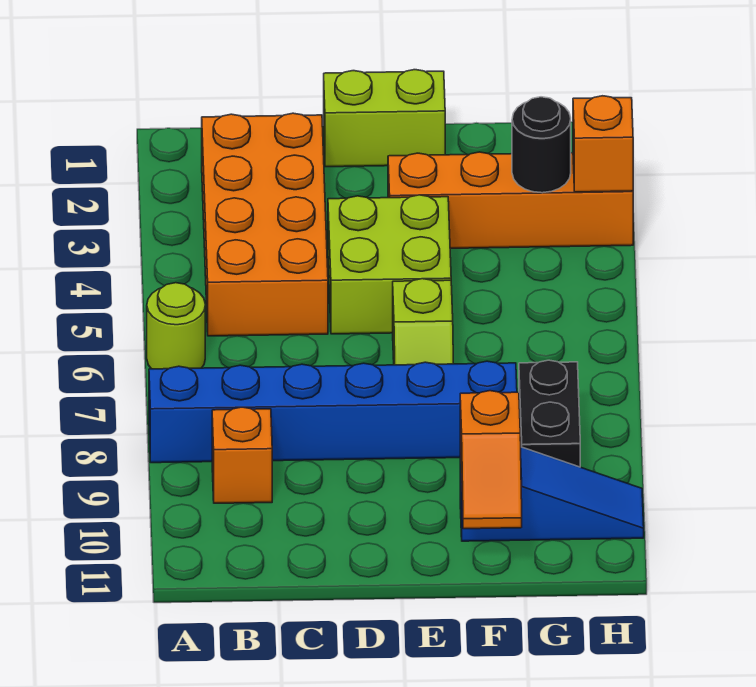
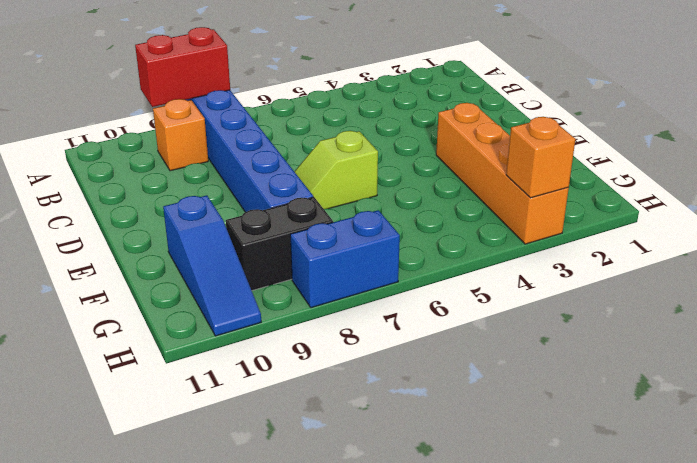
red brick A8:A9 level 2 -> none
blue brick H7:H8 level 1 -> none
none -> lime round brick A6 level 1
none -> orange brick B2:C5 level 1
none -> lime brick D1:E1 level 1

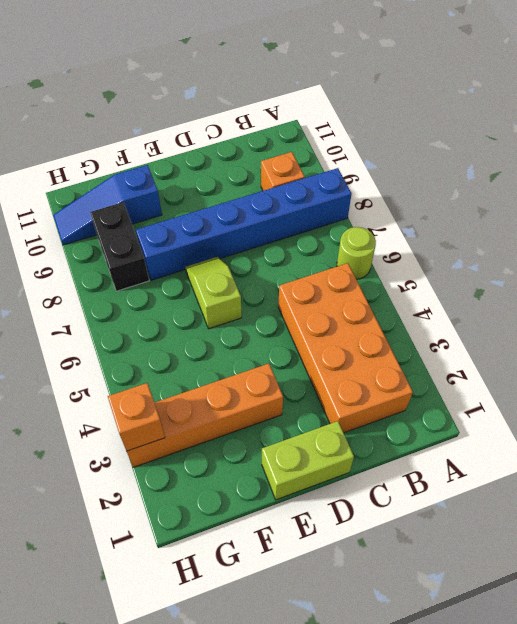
none -> lime brick D4:E5 level 1
none -> orange slope F10:F11 level 2 top 10
none -> black round brick G3 level 2

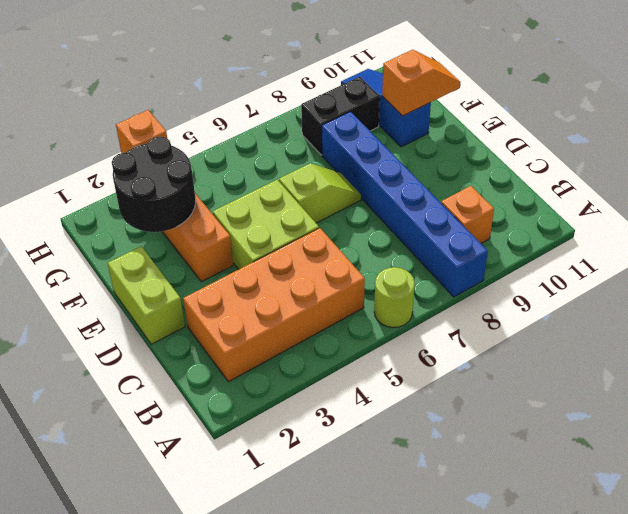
black round brick F2:G3 level 2 -> black round brick G3 level 2

